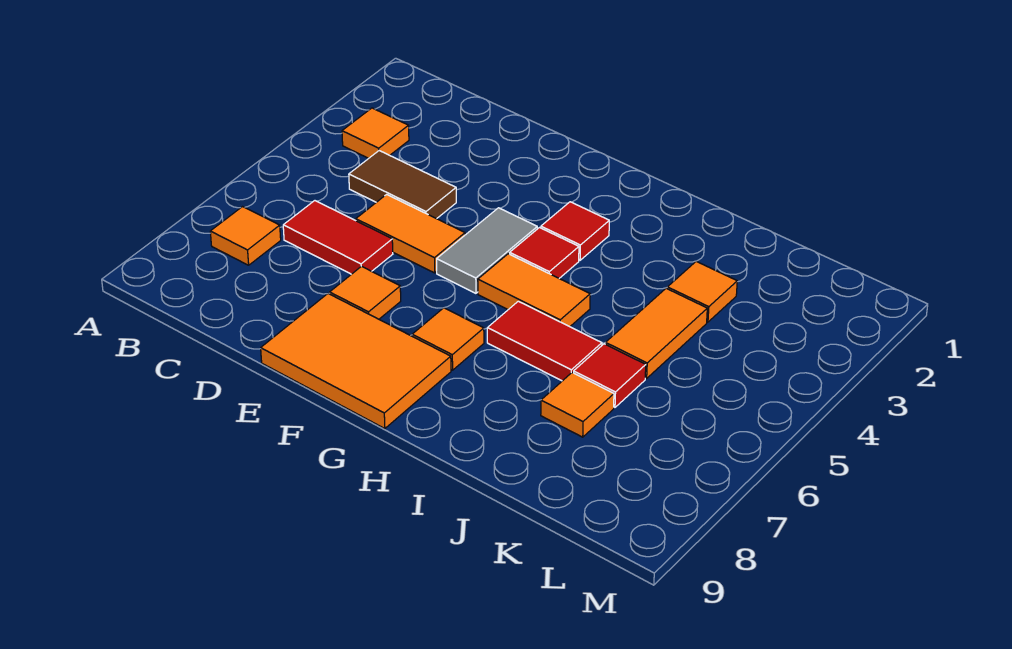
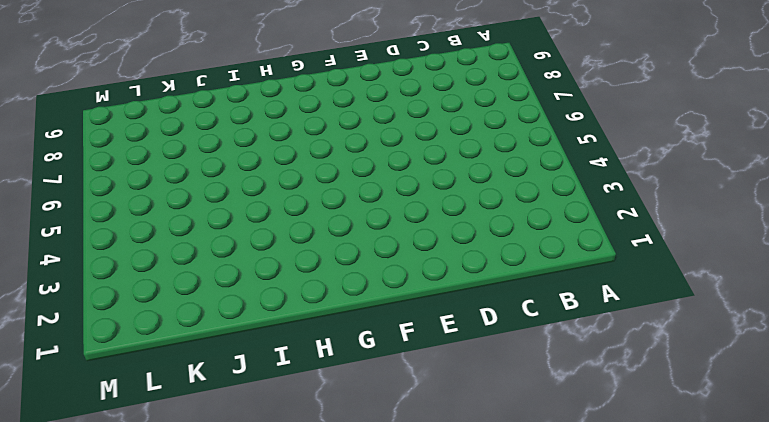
none -> orange tile B3 level 1
none -> orange tile B7 level 1
none -> brown tile C4:D4 level 1

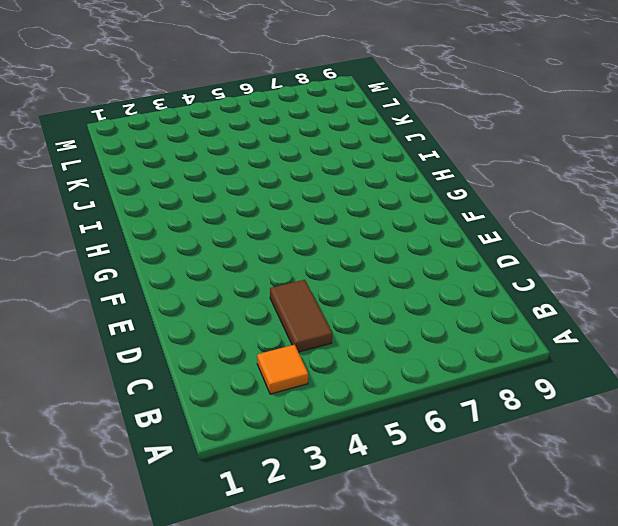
none -> orange tile B7 level 1
none -> red tile C6:D6 level 1
none -> orange tile D5:E5 level 1

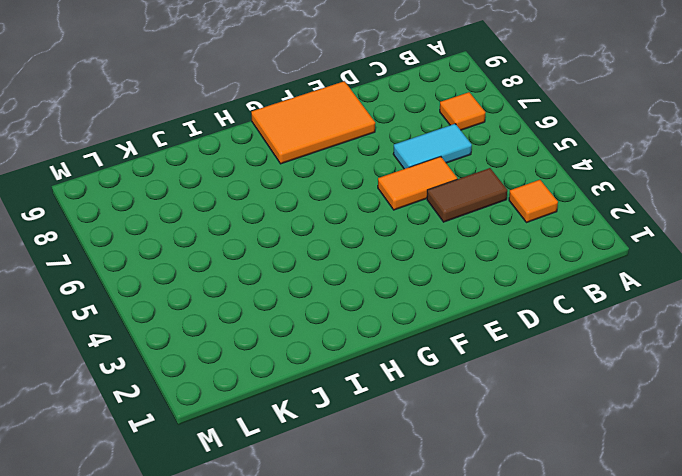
cyan tile C6:D6 level 1 -> red tile C6:D6 level 1
none -> orange tile E7 level 1
none -> grey tile F4:F5 level 1
none -> red tile G3 level 1

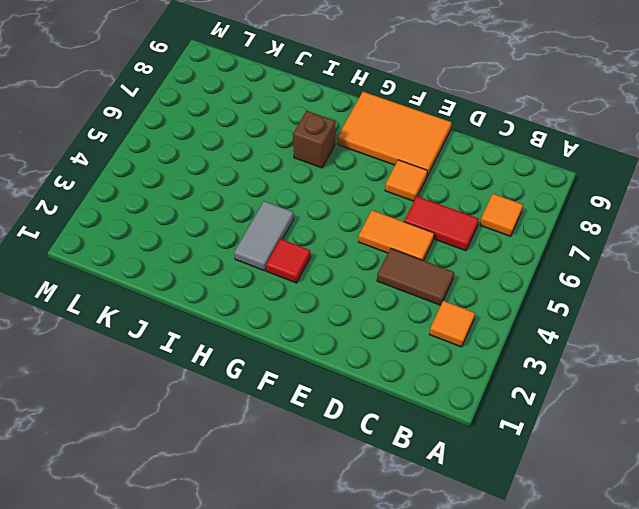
grey tile H3:H4 level 1 -> grey tile F4:F5 level 1
brown brick H7 level 1 -> none
none -> red tile G4 level 1
none -> orange tile G5:H5 level 1
none -> orange tile G7 level 1

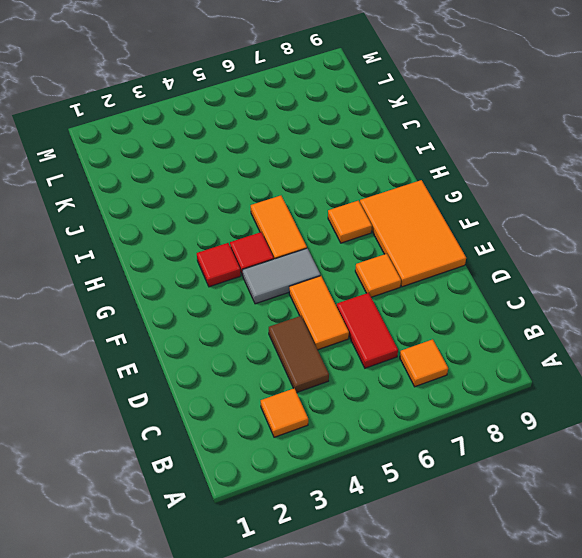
none -> red tile H6:I6 level 1
none -> orange tile J3 level 1
none -> orange tile J4:J5 level 1

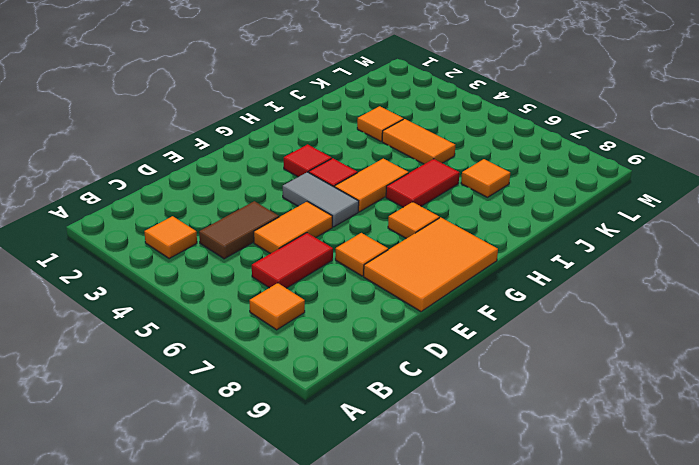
none -> red tile J6 level 1

